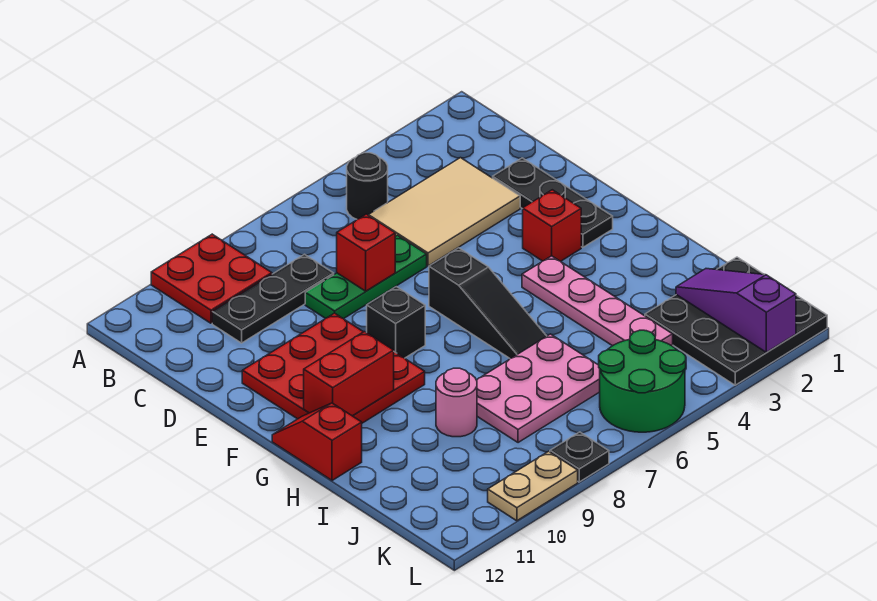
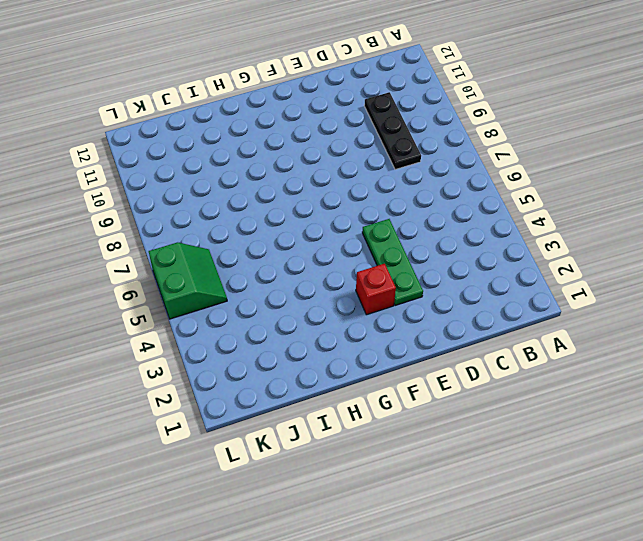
green plate E3:E5 level 1 -> green plate D6:D8 level 1
green slope K5:L6 level 1 top L -> green round brick K5:L6 level 1
none -> red plate A9:B10 level 1
none -> black round brick B5 level 1
none -> tan tile C3:D5 level 1

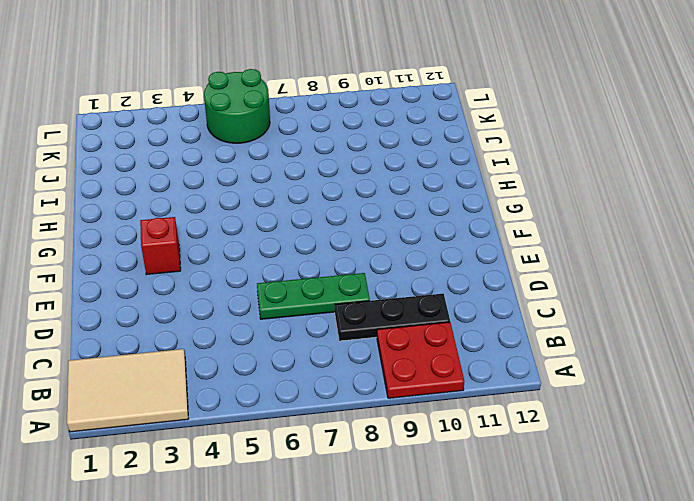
tan tile A1:B3 level 1 -> tan tile C3:D5 level 1
none -> black round brick B5 level 1
none -> black plate D2:F2 level 1
none -> red plate E9:G11 level 1

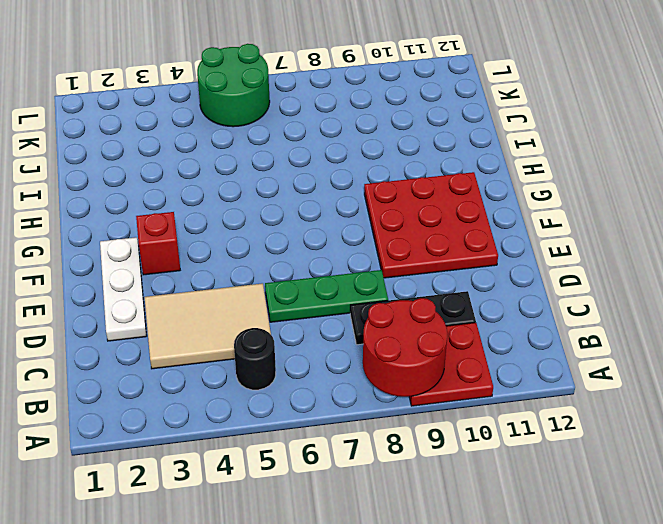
red round brick A8:B9 level 2 -> none
white plate D2:F2 level 1 -> black plate D2:F2 level 1
none -> black slope F6:H6 level 1 top F
none -> black brick F8 level 1
none -> pink plate G4:J4 level 1

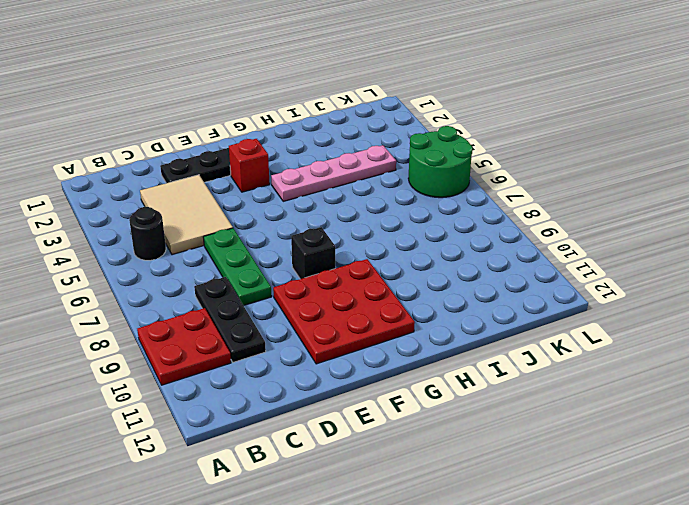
none -> black slope F6:H6 level 1 top F
none -> red slope G12:H12 level 1 top H
none -> pink plate I6:J8 level 1

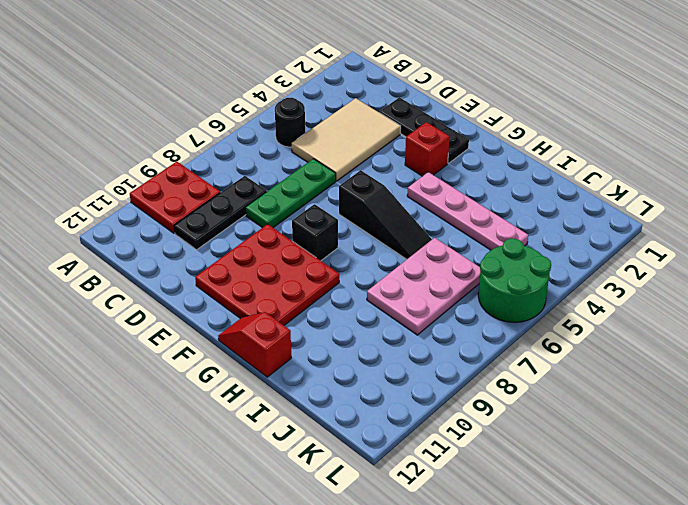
none -> pink round brick I9 level 1
none -> black plate J1:L3 level 1
none -> black plate L8 level 1

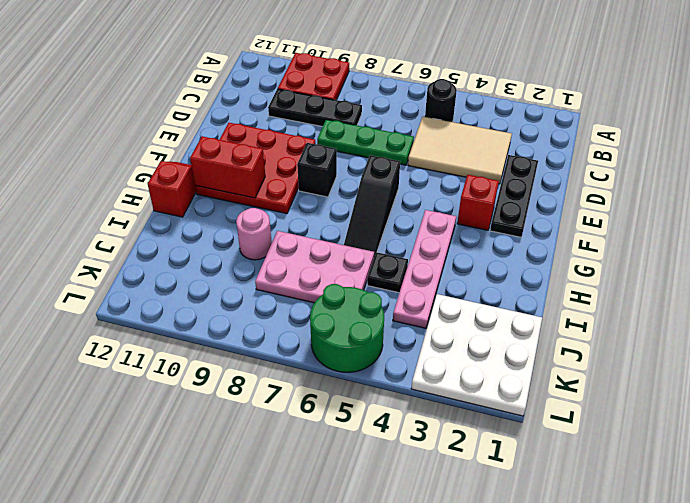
black plate I5 level 1 -> black plate L8 level 1
white plate J1:L3 level 1 -> black plate J1:L3 level 1
none -> tan plate L9:L10 level 1
none -> red brick D7 level 2
none -> purple slope J2:L2 level 2 top L

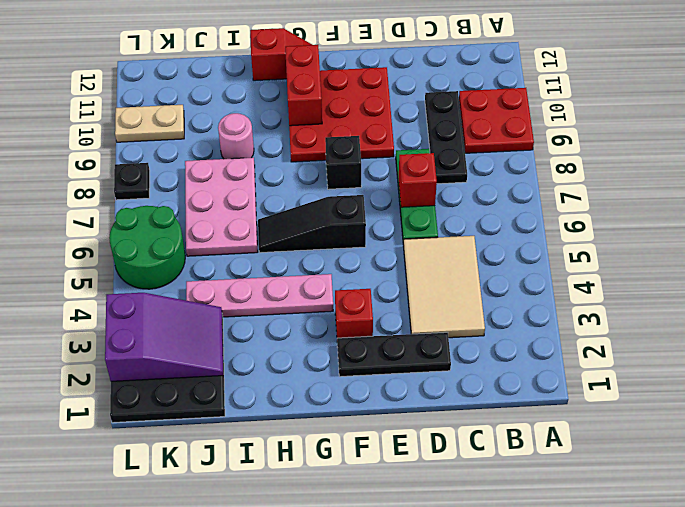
purple slope J2:L3 level 2 top L -> purple slope J2:L2 level 2 top L
tan plate K10:L10 level 1 -> tan plate L9:L10 level 1
none -> black round brick B5 level 1

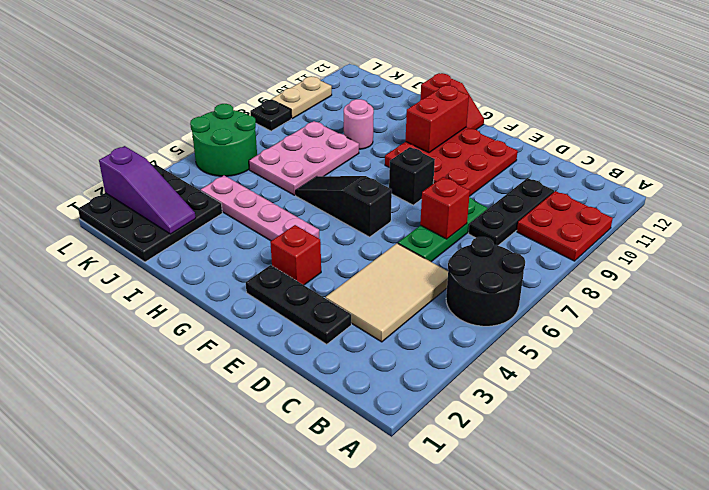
black round brick A5:B6 level 1 -> black round brick B5 level 1

